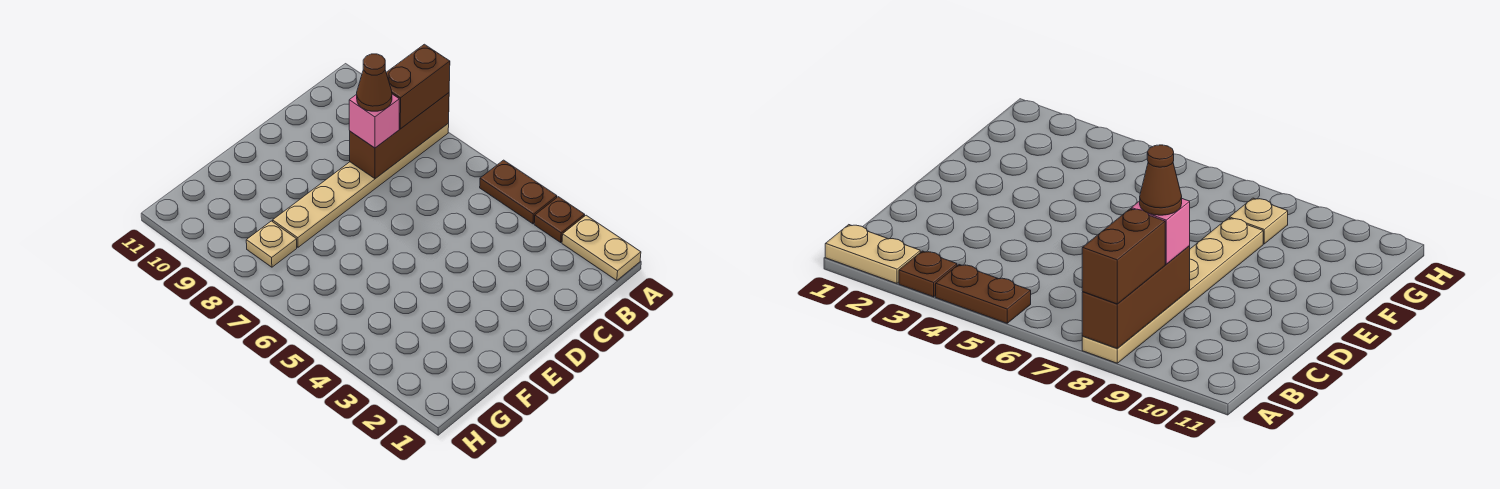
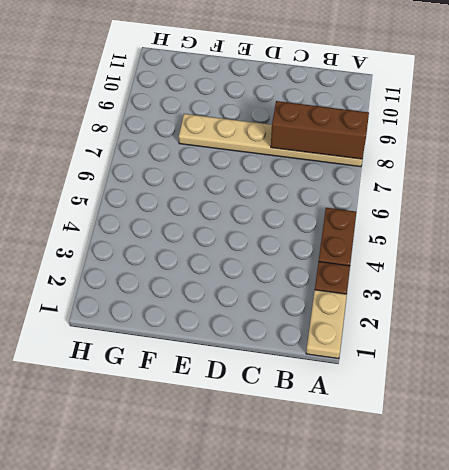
none -> tan plate G8 level 1
none -> brown brick A8:B8 level 3

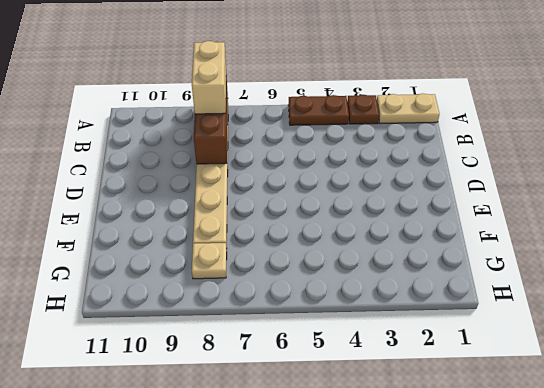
tan brick A8:B8 level 3 -> brown brick A8:B8 level 3
none -> pink brick C8 level 3
none -> brown cone C8 level 4

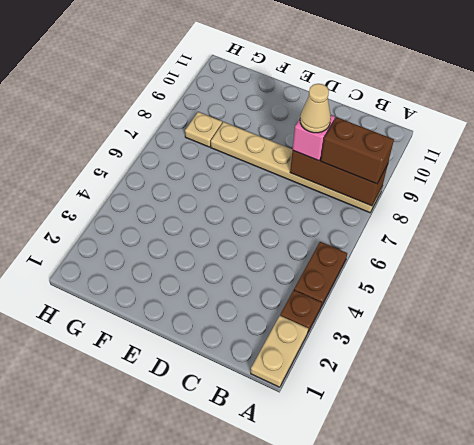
tan cone C8 level 4 -> brown cone C8 level 4

